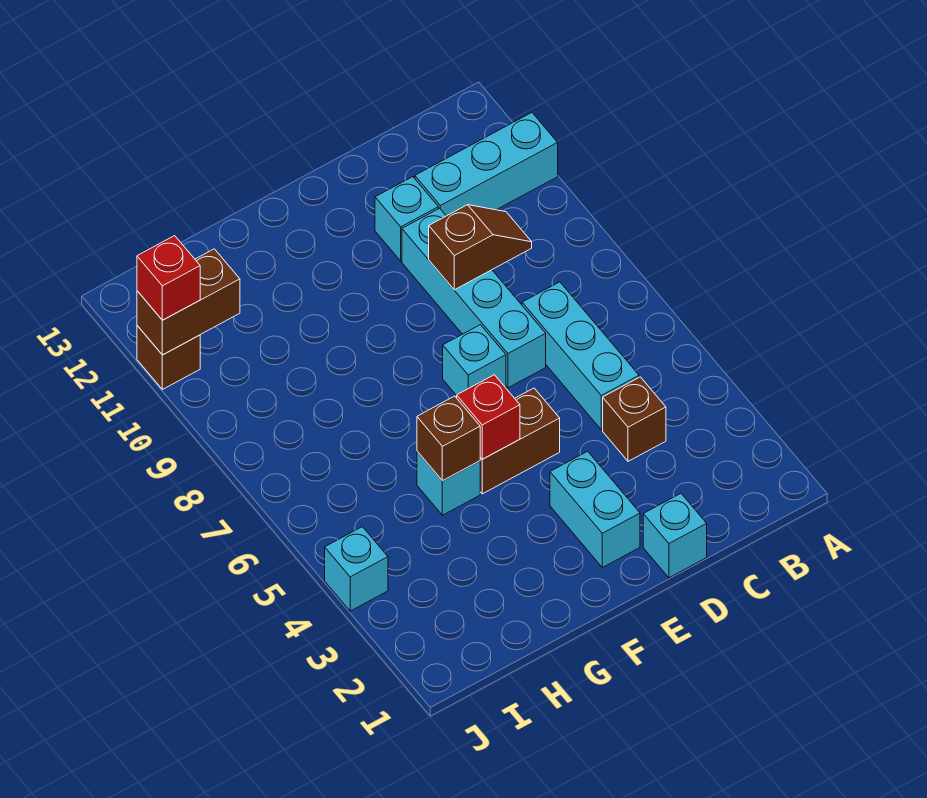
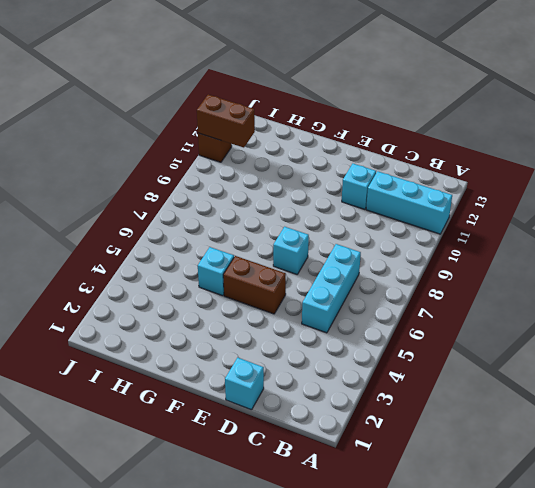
none -> brown brick C4 level 1
none -> cyan brick D7:D10 level 1
none -> cyan brick E2:E3 level 1

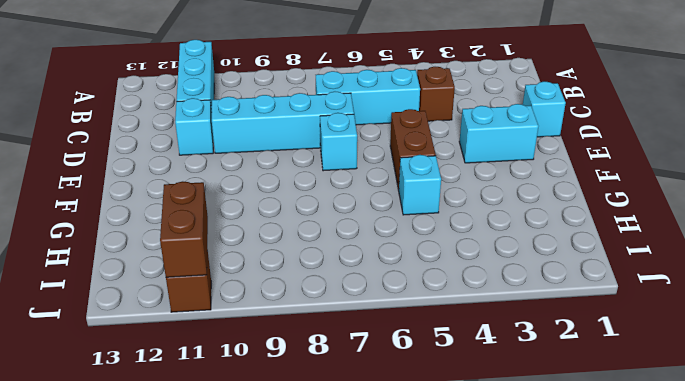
none -> cyan brick J4 level 1
none -> brown slope C9:D9 level 2 top D
none -> red brick F5 level 2

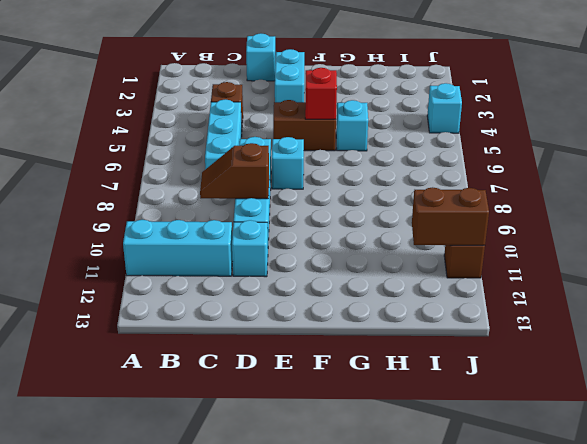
none -> brown brick G5 level 2
none -> red brick J11 level 3

